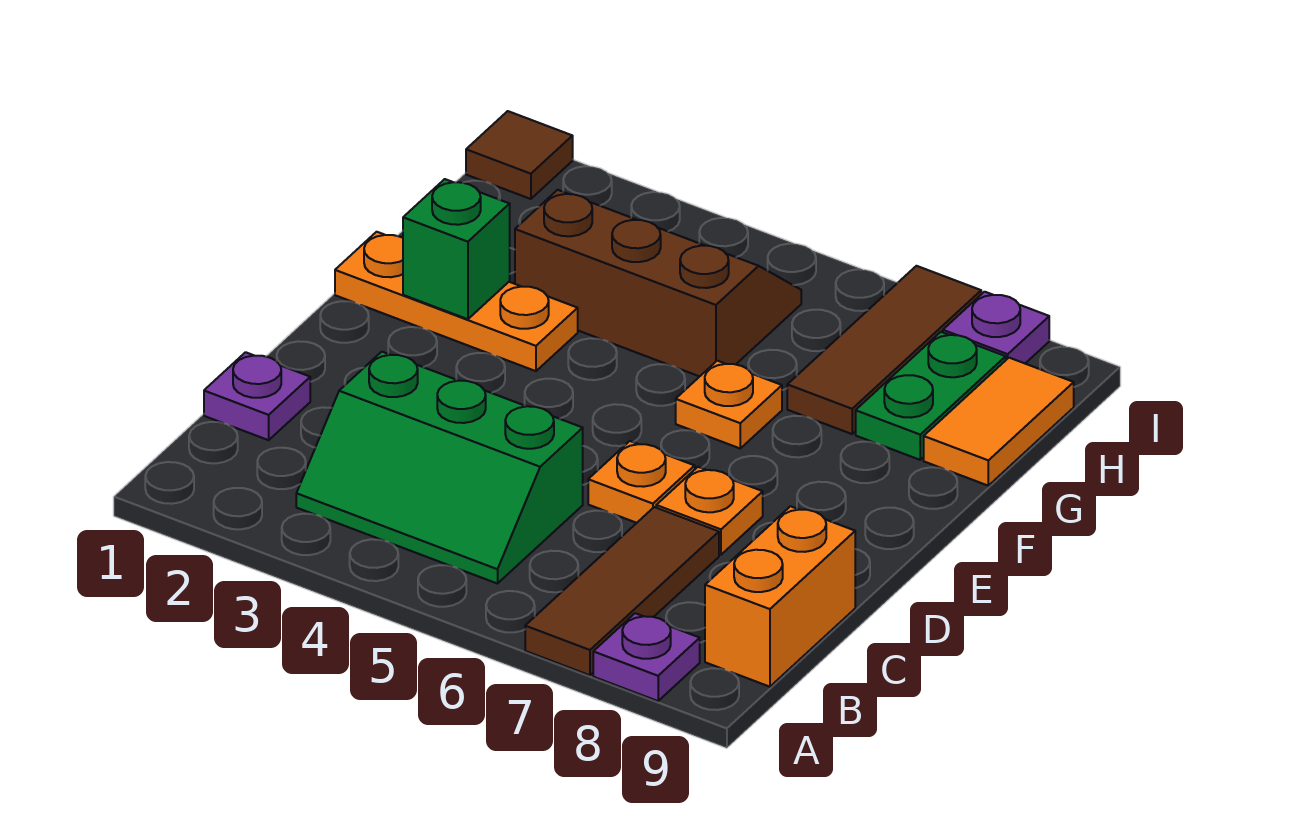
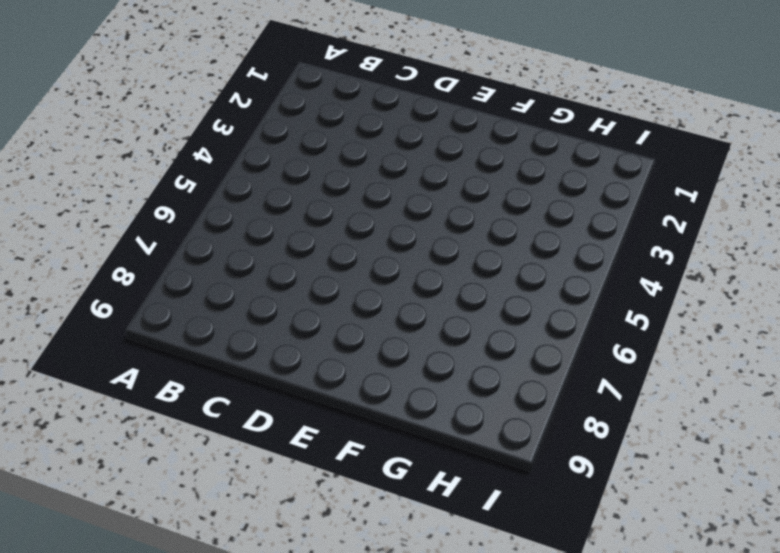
none -> brown tile A7:C7 level 1
none -> purple plate A8 level 1
none -> green slope B3:C5 level 1 top C

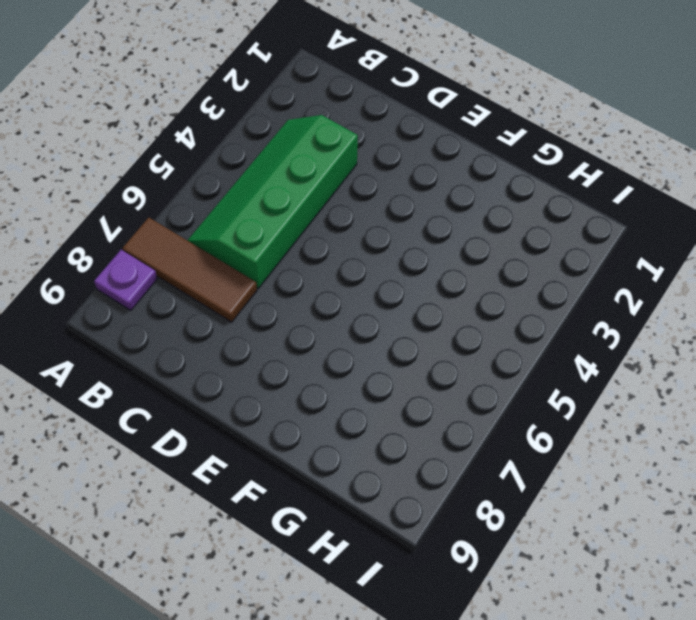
green slope B3:C6 level 1 top C -> green slope B3:C5 level 1 top C
none -> orange brick B9:C9 level 1
none -> purple plate C1 level 1
none -> orange plate D6 level 1

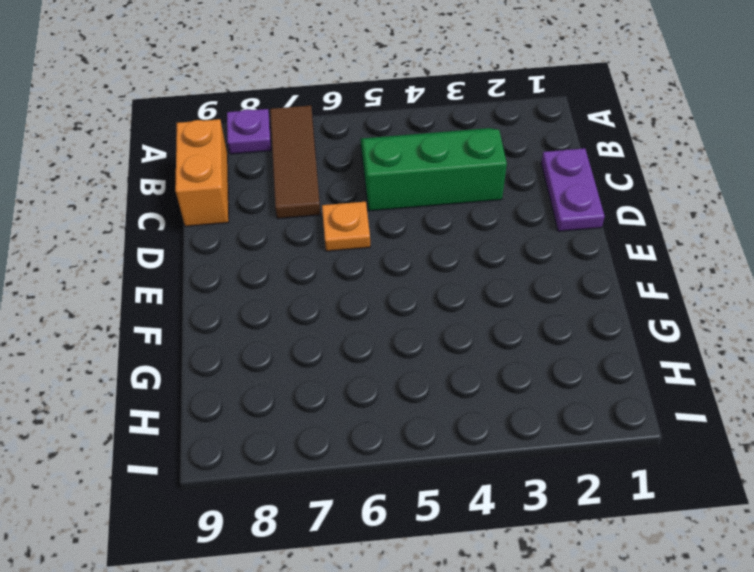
purple plate C1:D1 level 1 -> purple plate C1 level 1
none -> orange plate D7 level 1
none -> orange plate F1:F3 level 1
none -> orange plate F6 level 1

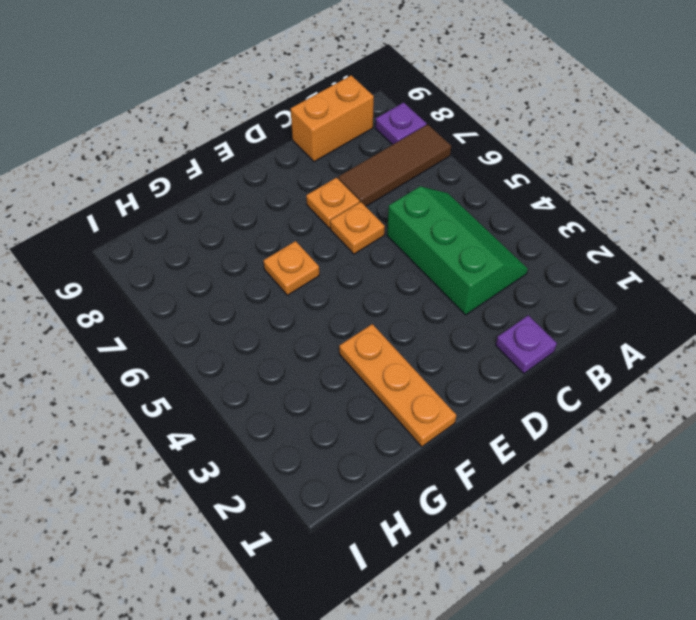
none -> brown slope G3:H5 level 1 top G
none -> brown tile G7:I7 level 1
none -> green plate G8:H8 level 1

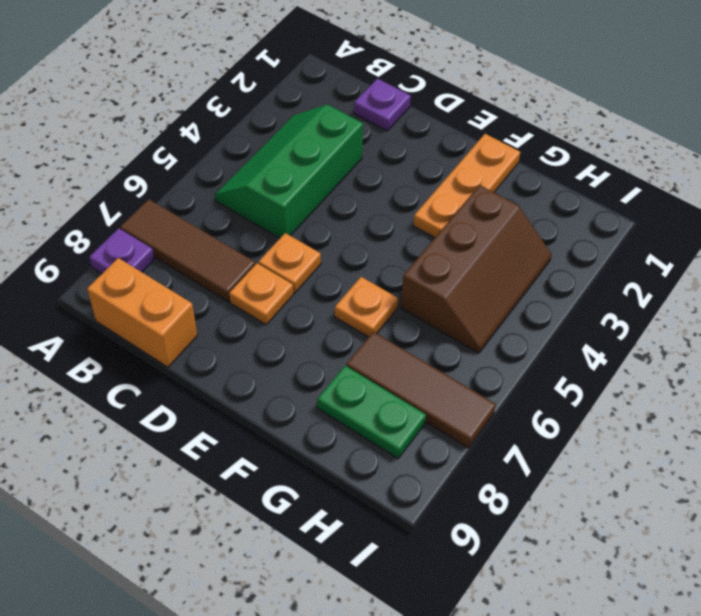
none -> orange tile G9:H9 level 1
none -> brown tile I1 level 1
none -> purple plate I8 level 1

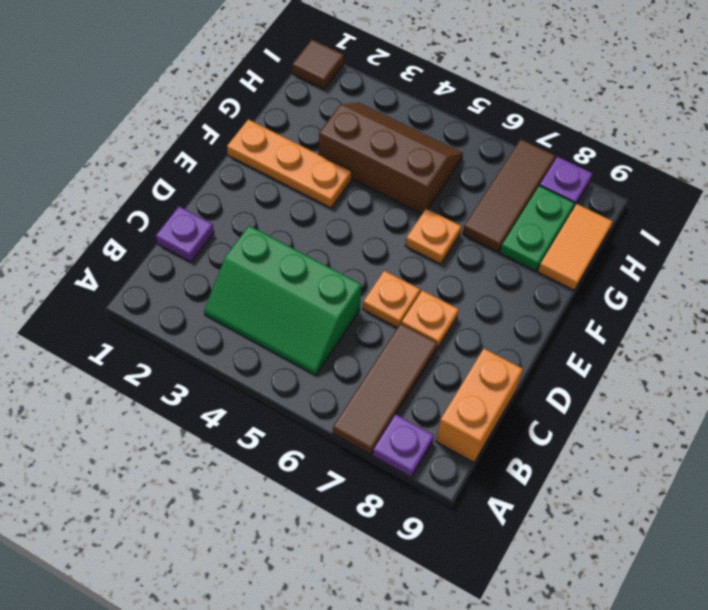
none -> green brick F2 level 2

